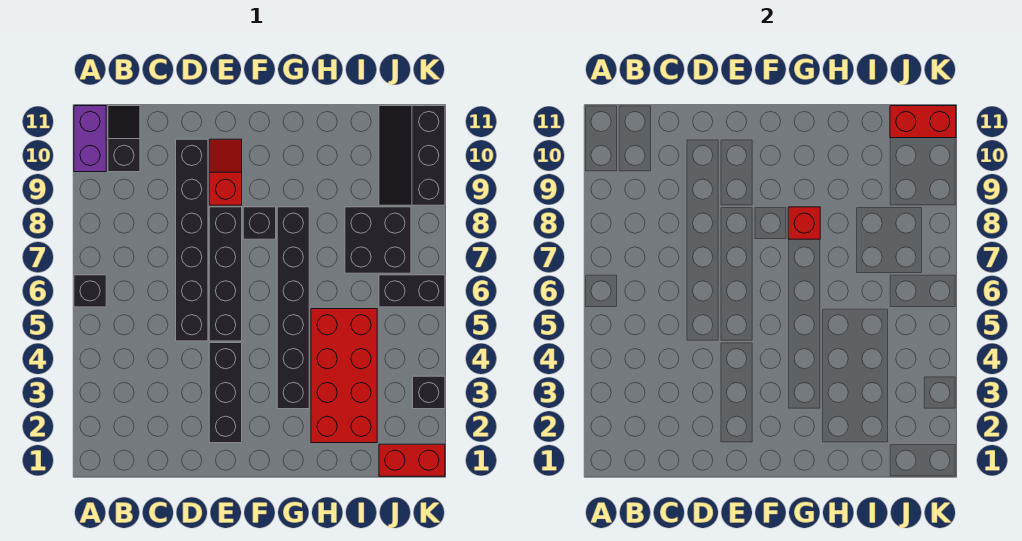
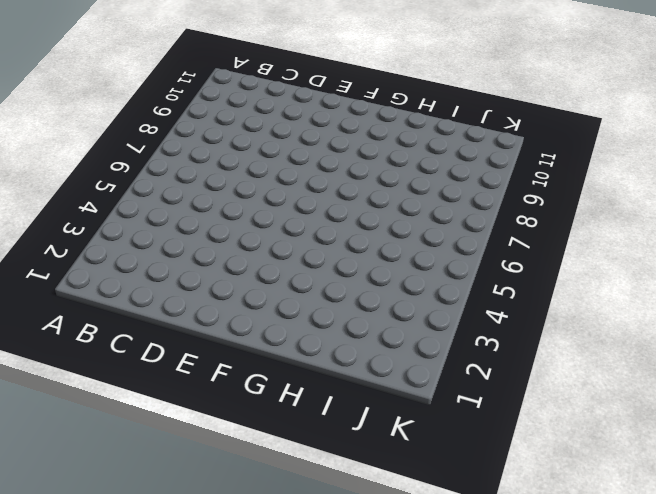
none -> black brick A6 level 1
none -> purple brick A10:A11 level 1
none -> black slope B10:B11 level 1 top 10

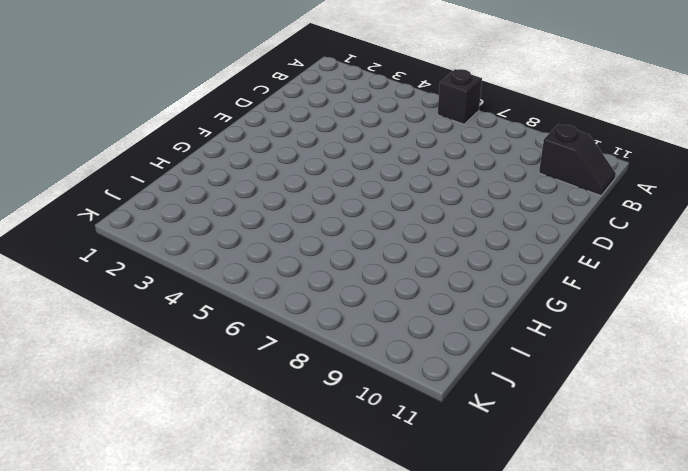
none -> purple brick A10:A11 level 1
none -> black brick D5:D10 level 1
none -> black brick E2:E4 level 1

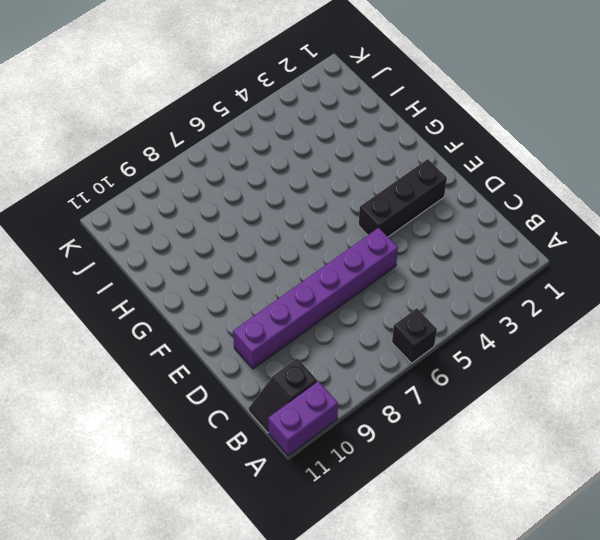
purple brick D5:D10 level 1 -> black brick D5:D10 level 1
none -> black brick E5:E8 level 1
none -> red slope E9:E10 level 1 top 9
none -> black brick F8 level 1

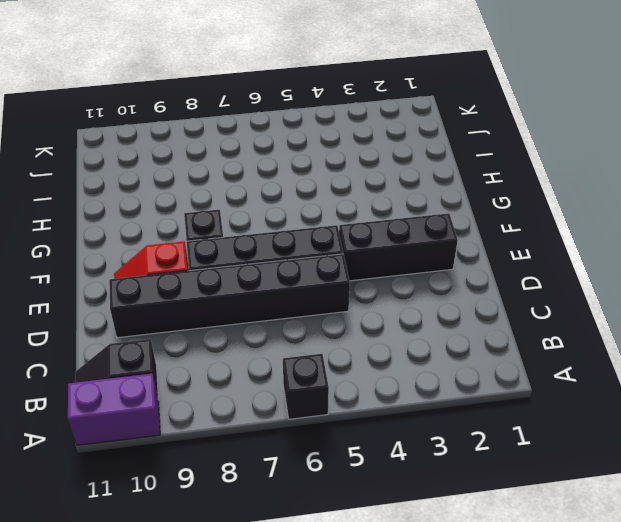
none -> black brick G3:G8 level 1
none -> red brick H2:I5 level 1
none -> black brick I7:J8 level 1

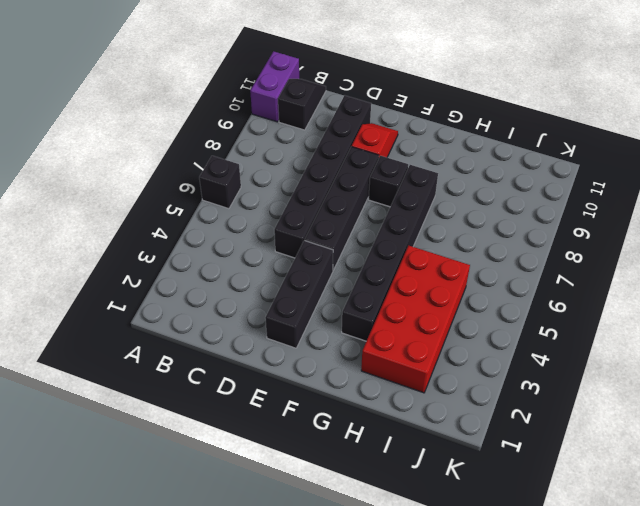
none -> black brick I7:J8 level 1
none -> red brick J1:K1 level 1
none -> black brick J6:K6 level 1

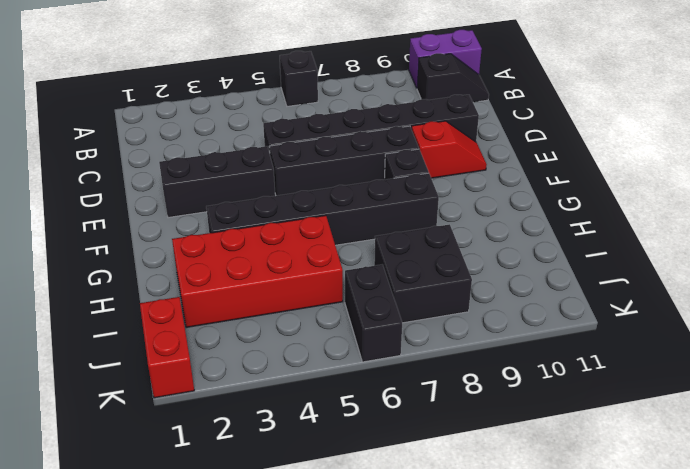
none -> black slope J9:K11 level 1 top K
none -> black brick K3 level 1
none -> red brick G8 level 2

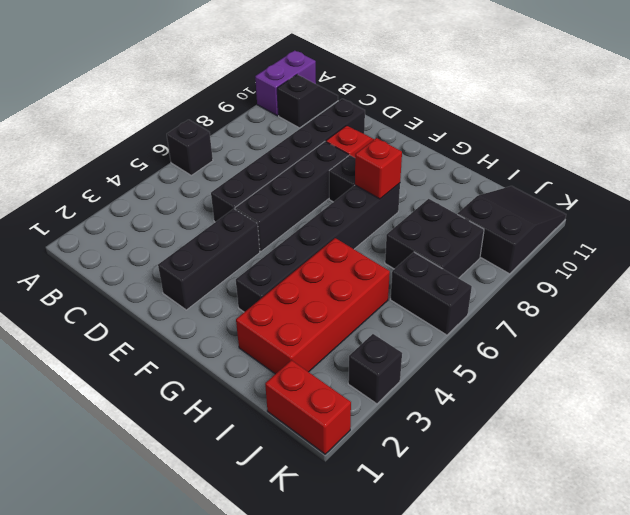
black slope J9:K11 level 1 top 9 -> black slope J9:K11 level 1 top K
none -> red brick J11:K11 level 2

